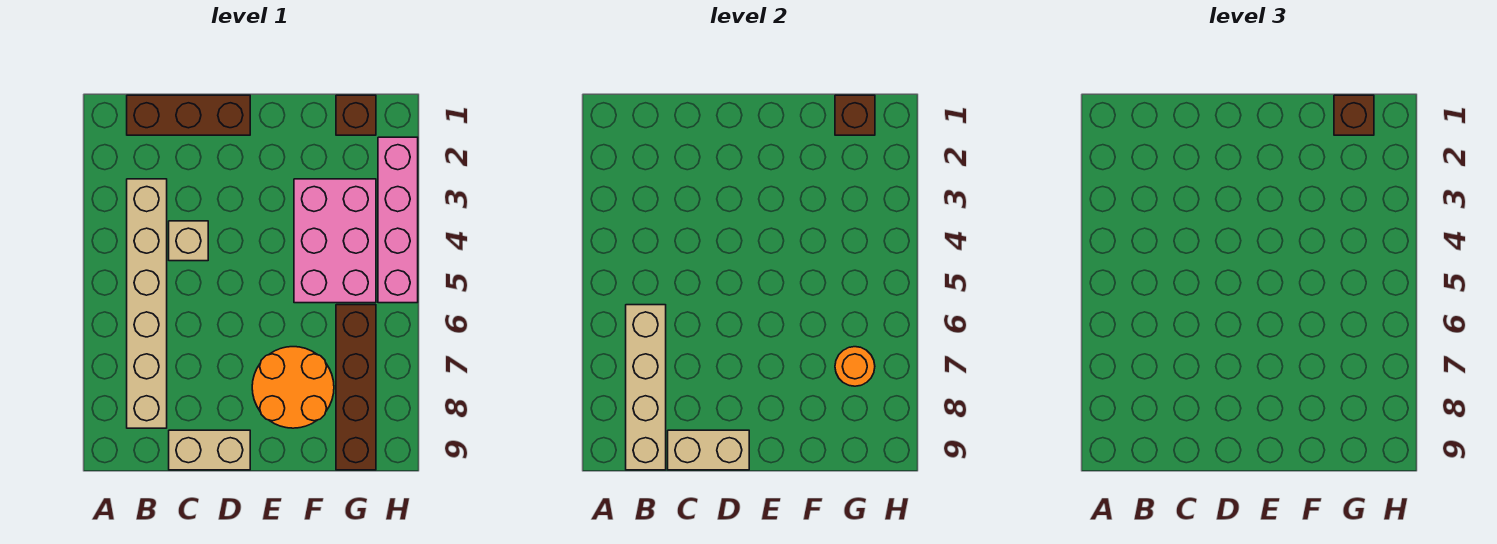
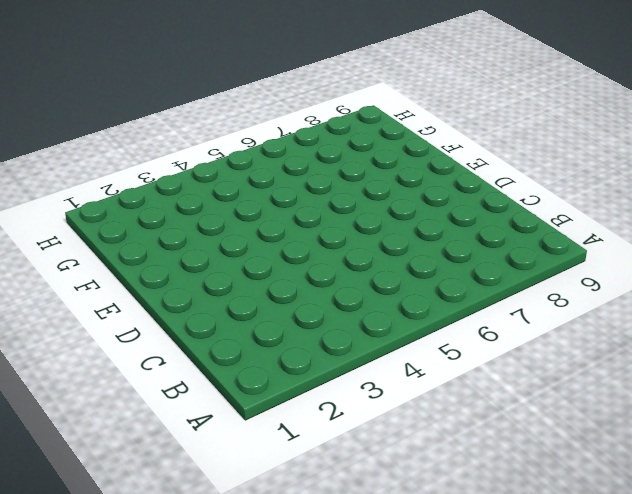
none -> brown brick B1:D1 level 1
none -> tan brick B3:B8 level 1
none -> tan brick C4 level 1

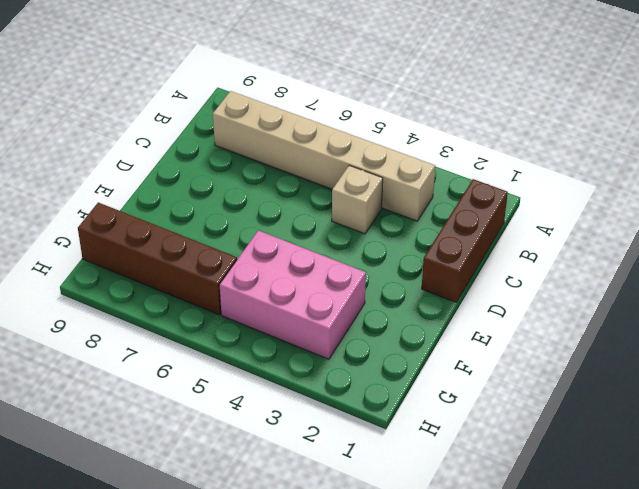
none -> tan brick C9:D9 level 1
none -> orange round brick E7:F8 level 1
none -> brown brick G1 level 1

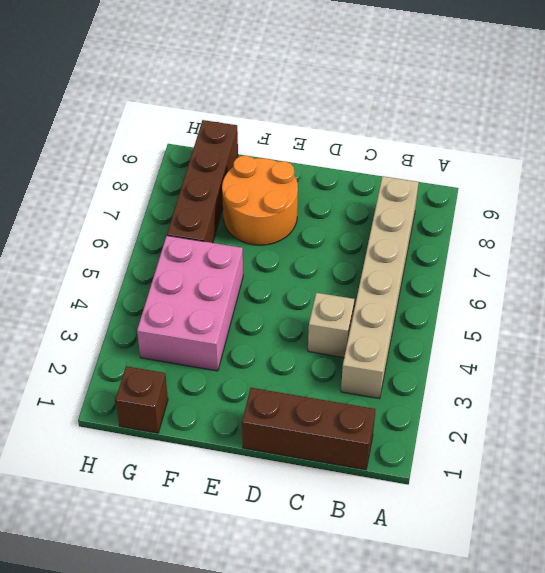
none -> tan brick C9:D9 level 1
none -> pink brick H2:H5 level 1
none -> tan brick B6:B9 level 2

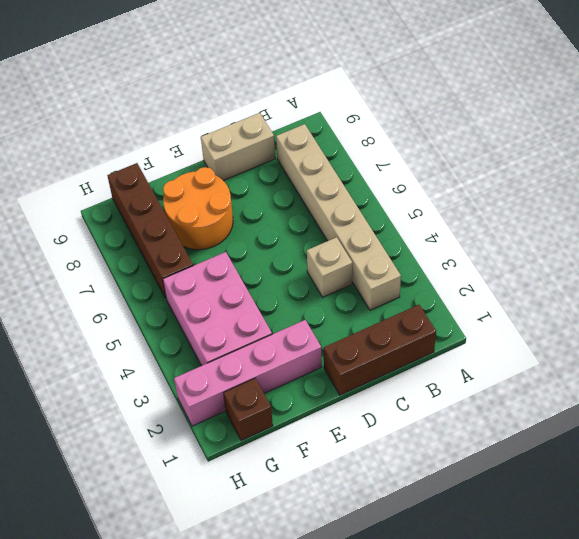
pink brick E2:H2 level 1 -> pink brick H2:H5 level 1
none -> tan brick B6:B9 level 2
none -> tan brick C9:D9 level 2
none -> brown brick G1 level 2

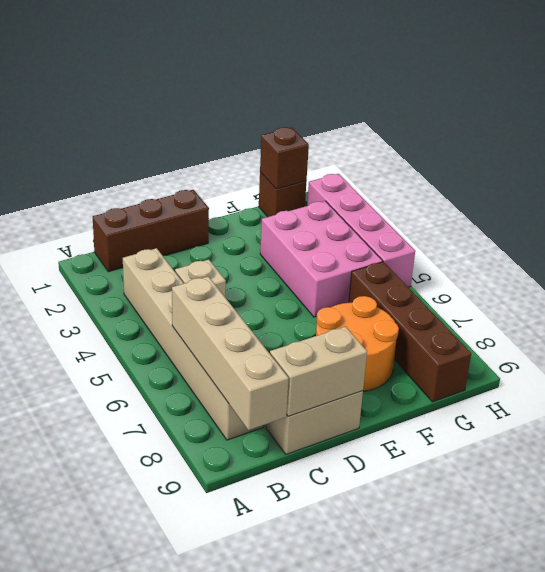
none -> orange round brick G7 level 2
none -> brown brick G1 level 3

